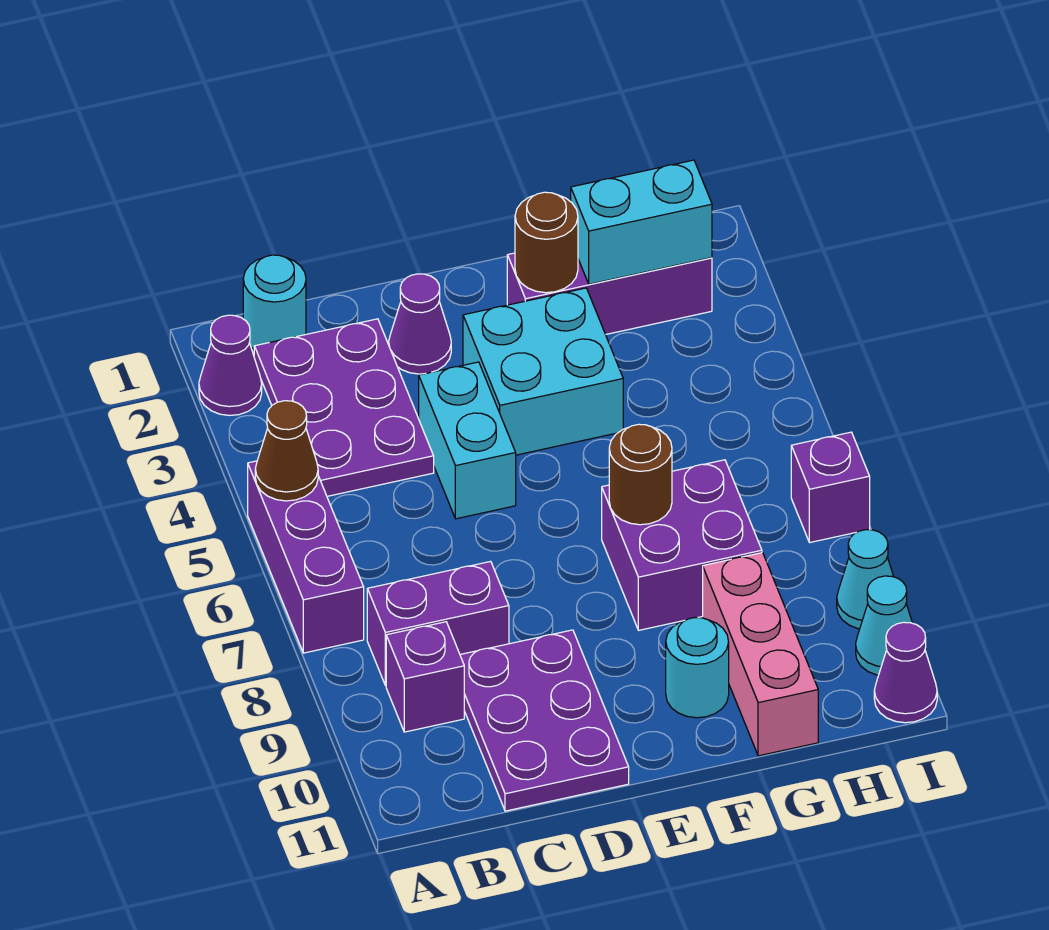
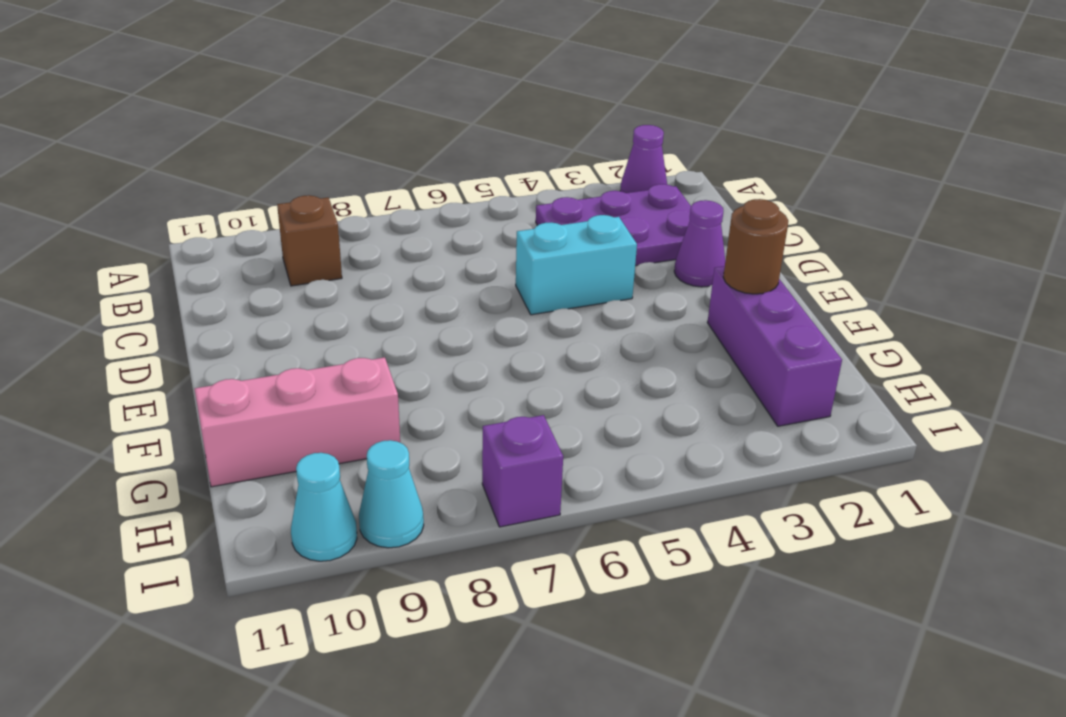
brown brick B9 level 1 -> purple brick B9 level 1
none -> purple brick A5:A7 level 1
none -> cyan round brick B1 level 1
none -> purple brick B8:C8 level 1

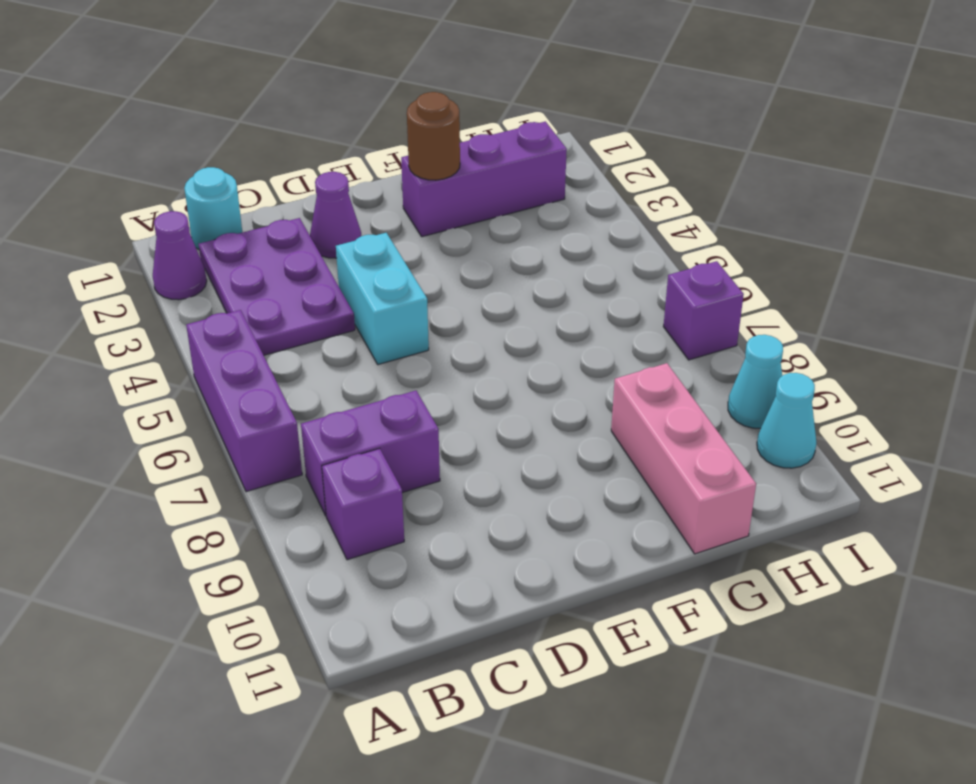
none -> purple plate C9:D11 level 1
none -> cyan brick E3:F4 level 1
none -> purple brick F7:G8 level 1

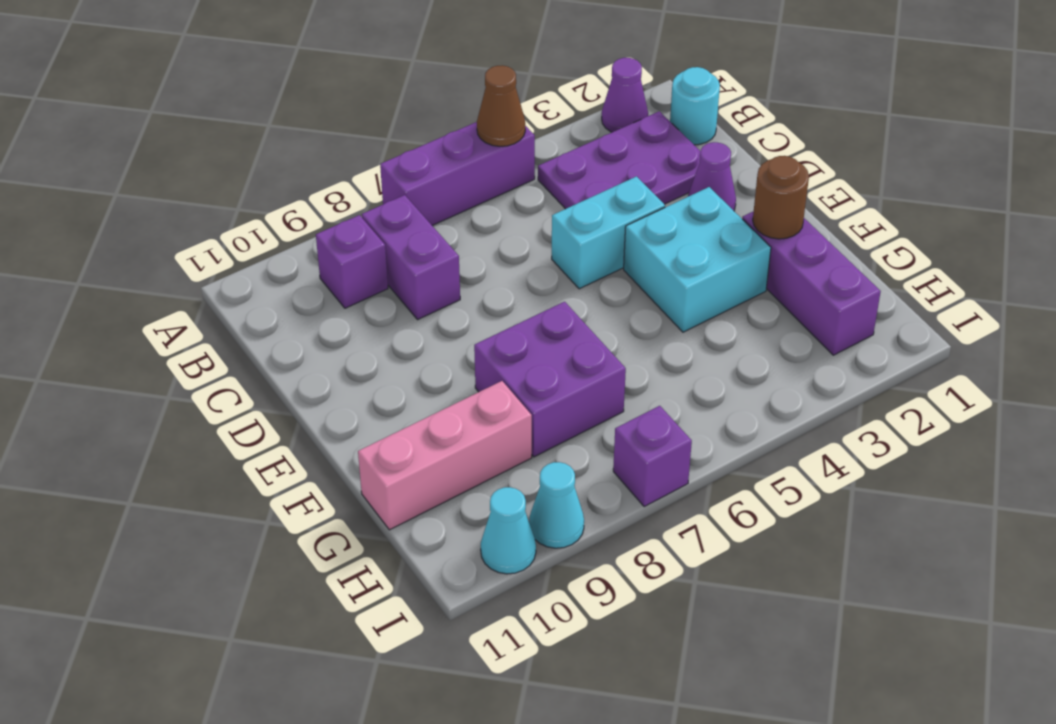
none -> purple plate C9:D11 level 1
none -> cyan round brick F10 level 1
none -> purple cone I11 level 1

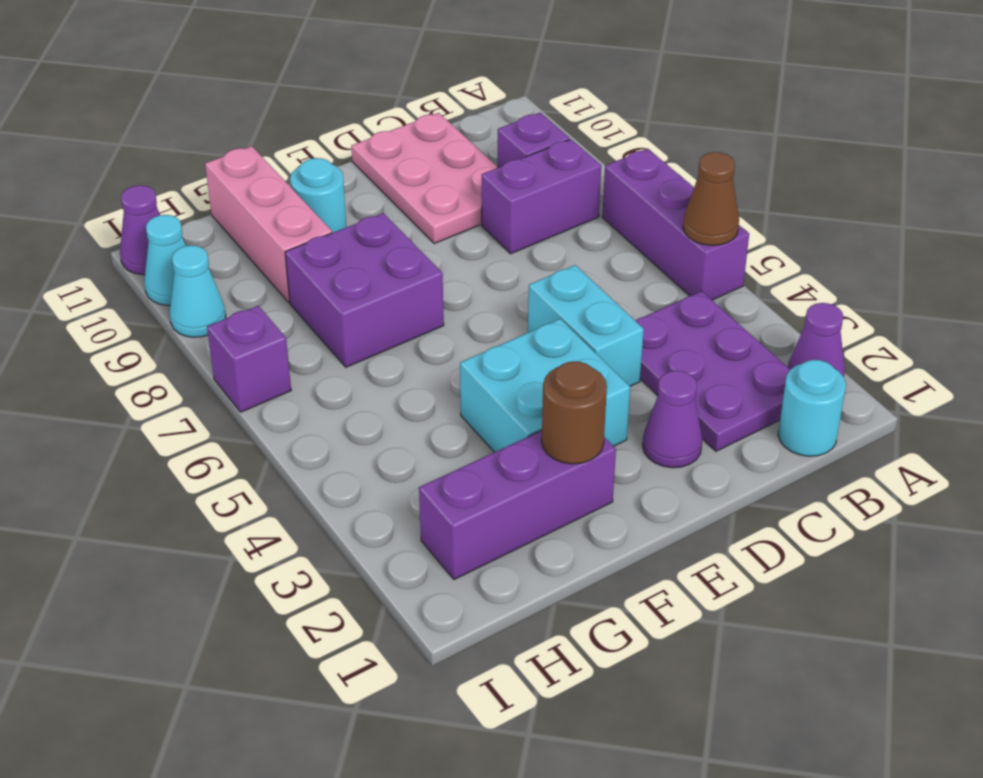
pink plate C9:D11 level 1 -> purple plate C9:D11 level 1
none -> brown round brick F7 level 2
none -> cyan brick G2:H2 level 2

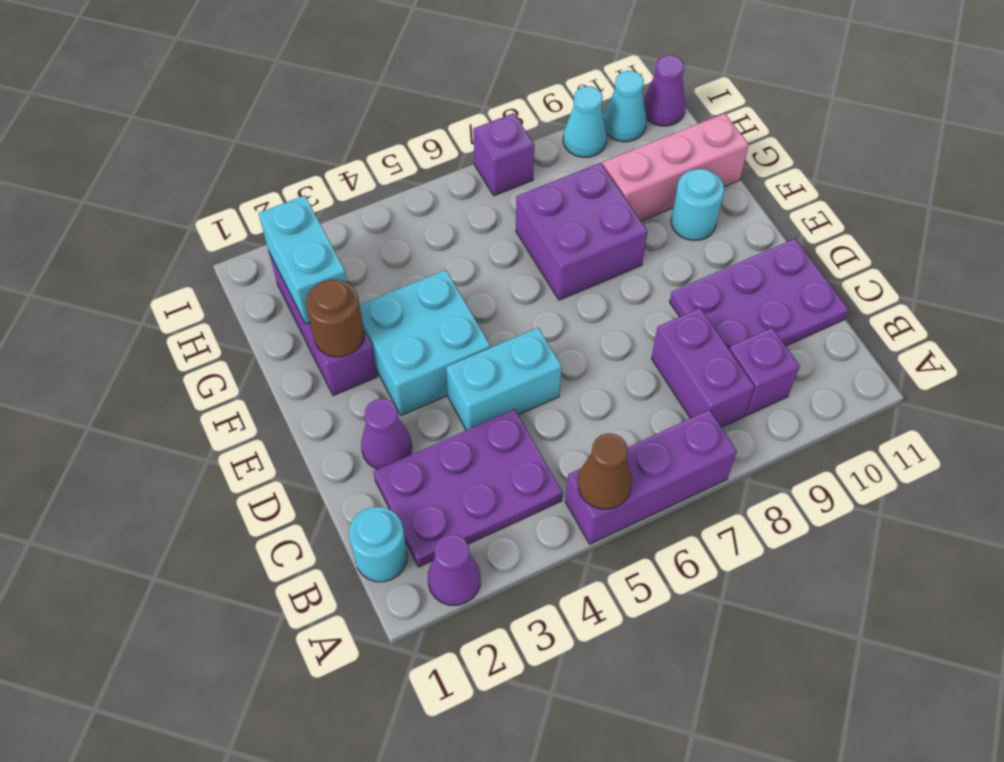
none -> brown round brick F7 level 2

